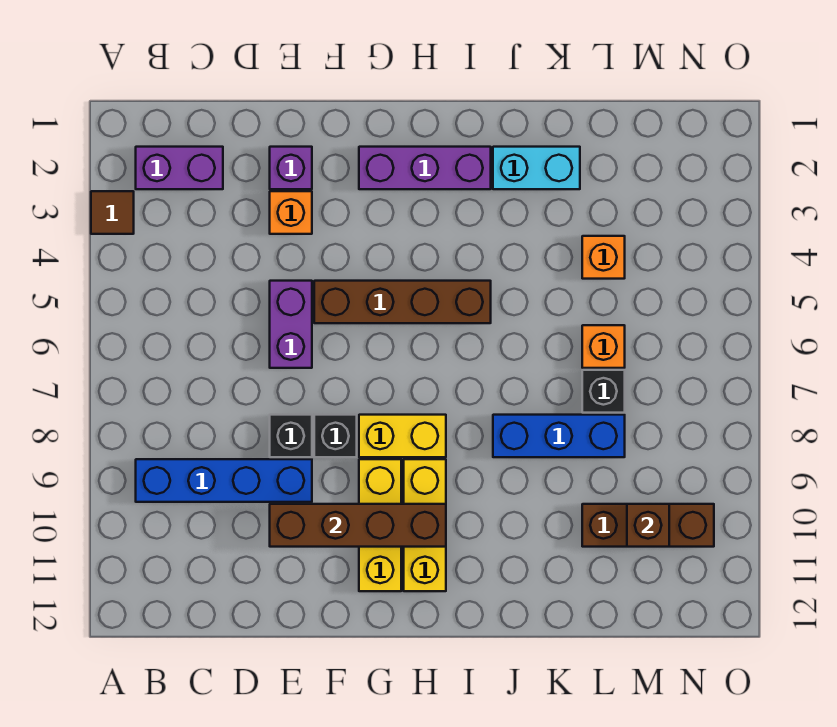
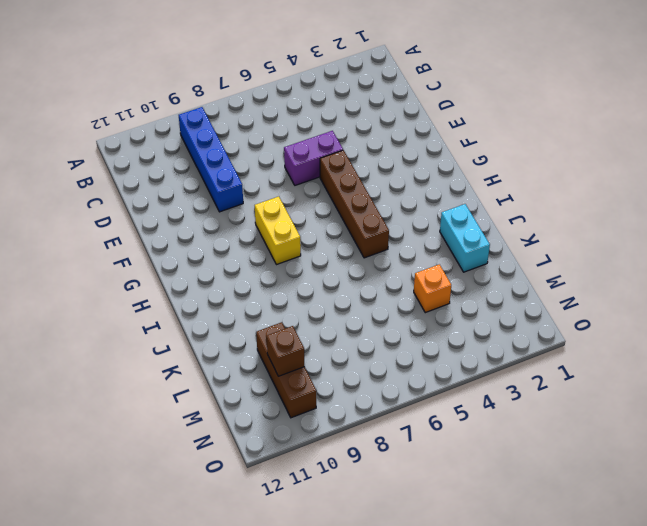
none -> brown tile A3 level 1
none -> purple brick B2:C2 level 1
none -> purple brick E2 level 1

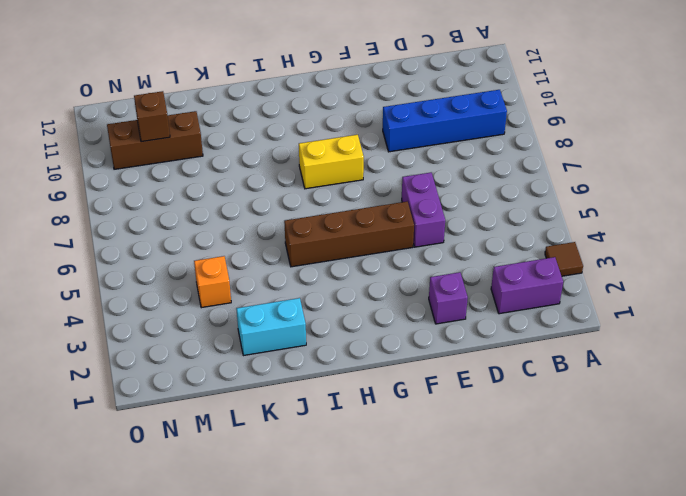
none -> orange brick E3 level 1
none -> black brick E8 level 1
none -> black brick F8 level 1

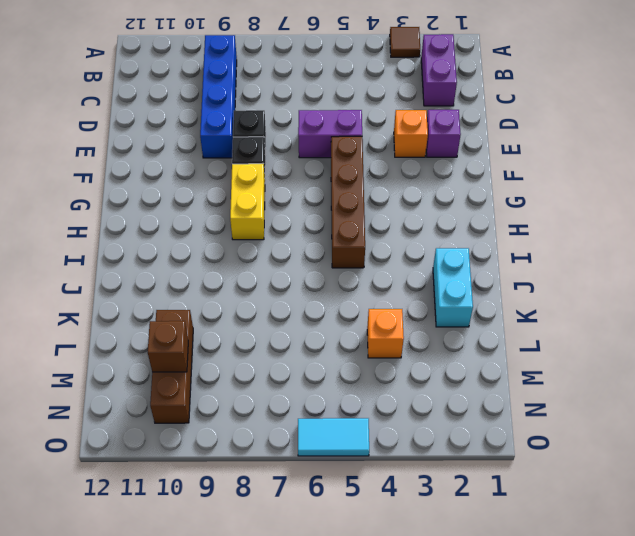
cyan tile O5:O6 level 1 -> none
none -> purple brick G2:I2 level 1
none -> yellow brick G9:G11 level 1
none -> yellow brick H9:H11 level 1

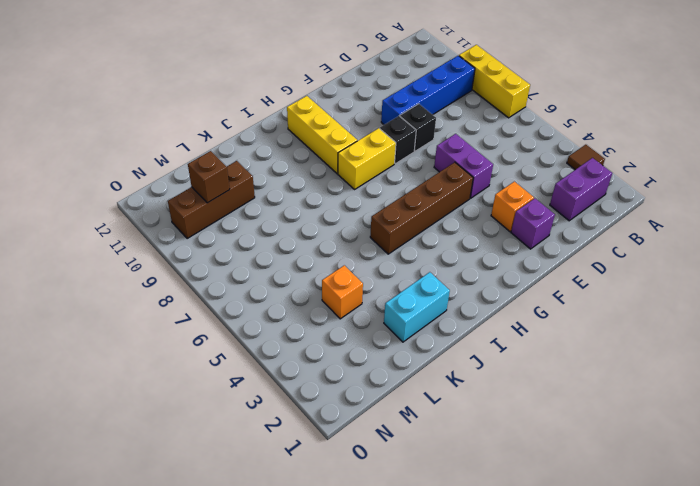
yellow brick A7:A9 level 1 -> yellow brick G9:G11 level 1
none -> purple brick G2:I2 level 1
none -> blue brick J8:L8 level 1
none -> orange brick L6 level 1

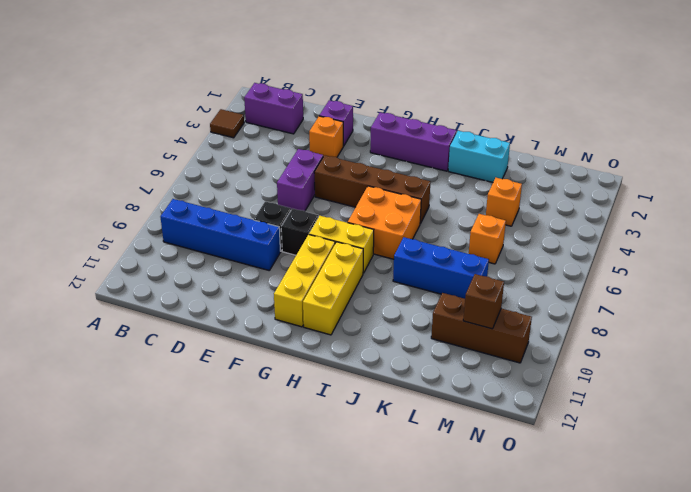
orange brick H6:I7 level 1 -> none
none -> black brick L7 level 1
none -> brown brick E10:H10 level 2

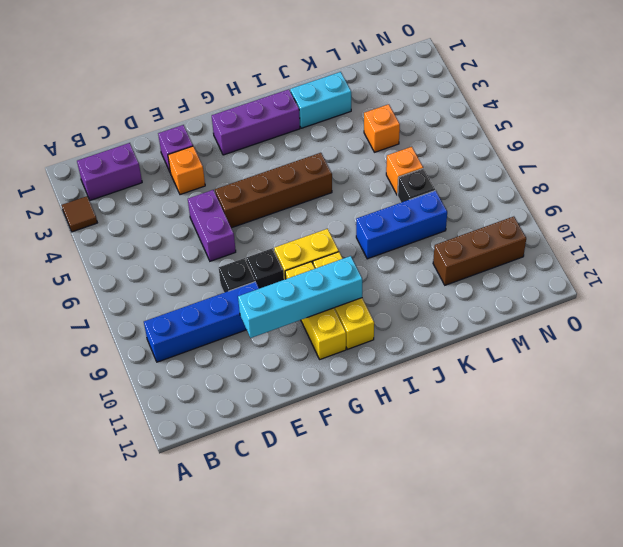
cyan brick E10:H10 level 2 -> brown brick E10:H10 level 2
none -> brown brick M10 level 2

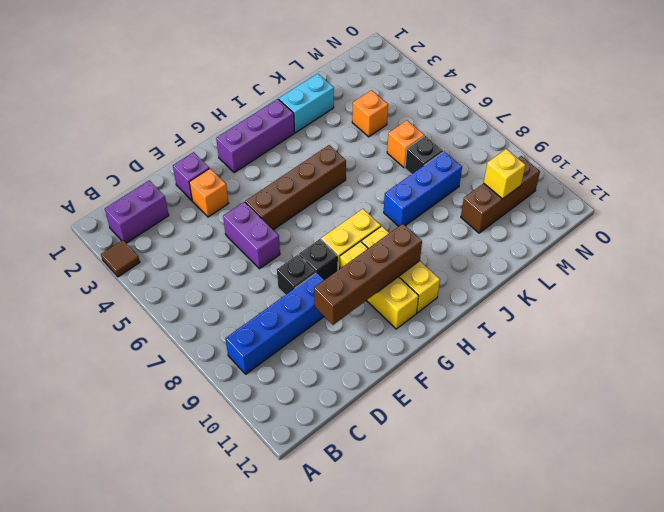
yellow brick M10 level 2 -> brown brick M10 level 2

